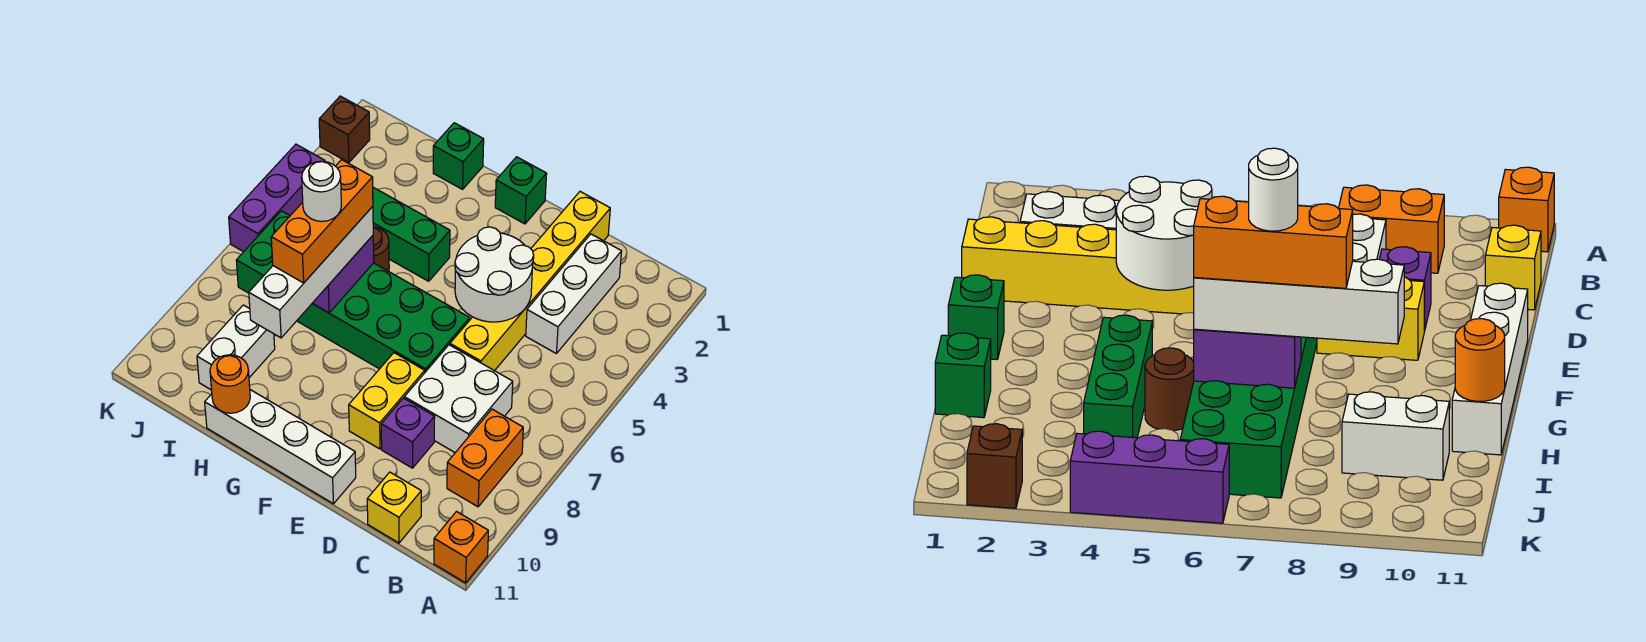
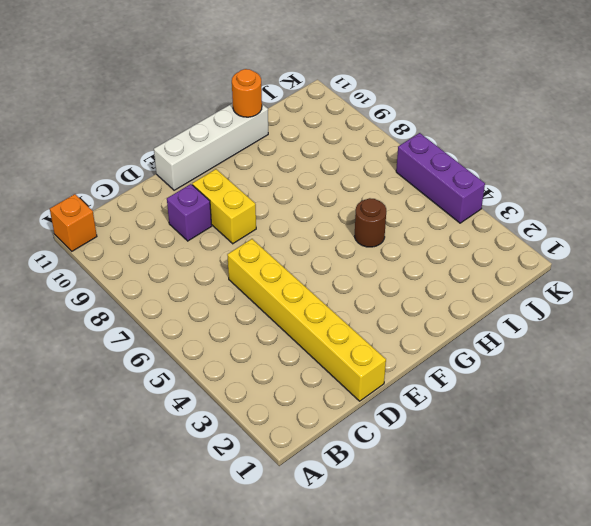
none -> orange brick B8:B9 level 1
none -> white brick C2:C4 level 1
none -> white brick C7:D8 level 1

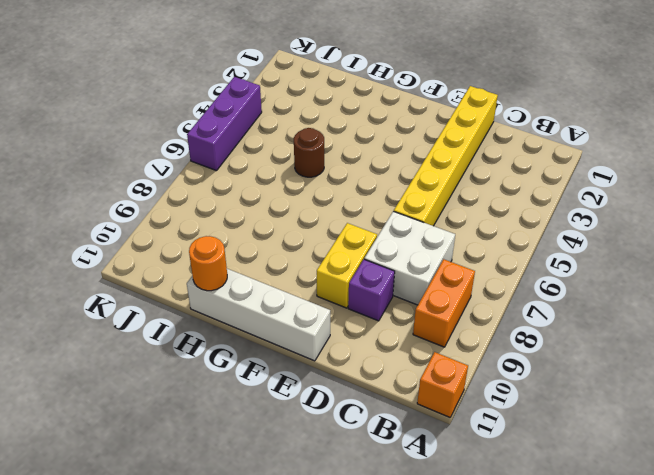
none -> white brick C2:C4 level 1
none -> yellow brick C11 level 1
none -> green brick E6:J7 level 1

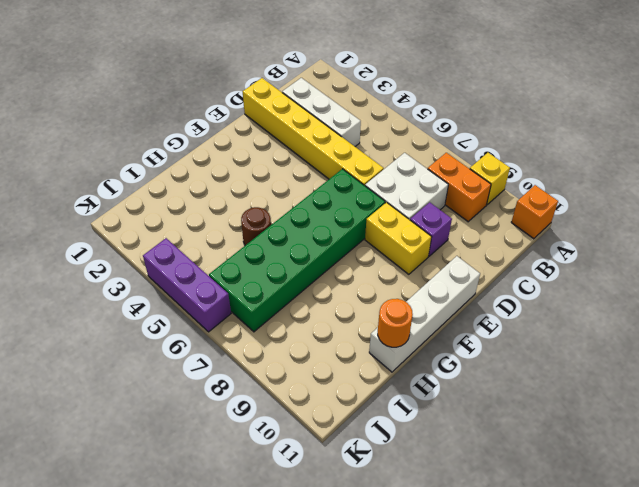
yellow brick A9 level 1 -> yellow brick C11 level 1
none -> green brick F1 level 1
none -> green brick G4:I4 level 1
none -> green brick H1 level 1

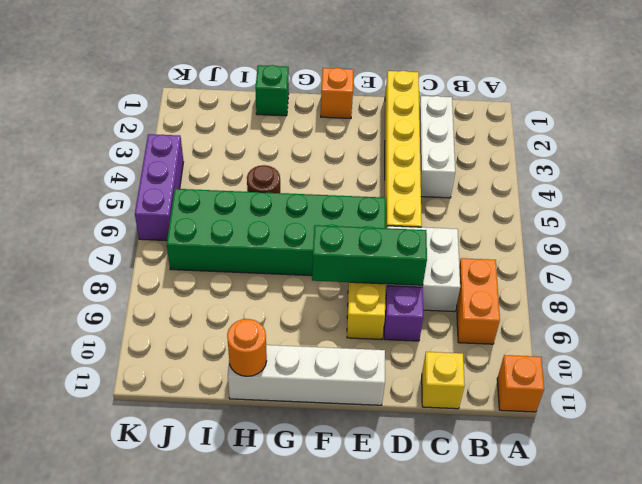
green brick D8:F8 level 2 -> green brick G4:I4 level 1
orange brick F1 level 1 -> green brick F1 level 1
none -> white brick I9:I10 level 1
none -> brown brick K2 level 1
none -> white round brick D4:E5 level 2

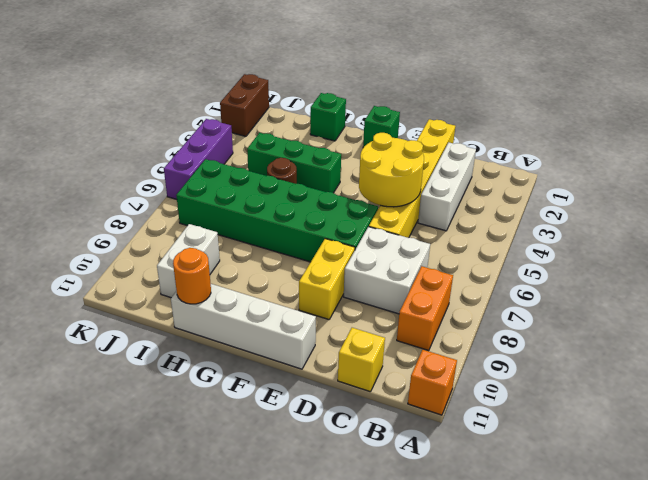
yellow round brick D4:E5 level 2 -> white round brick D4:E5 level 2
brown brick K1:K2 level 1 -> brown brick K2 level 1
none -> purple brick D9 level 1
none -> purple brick H6:H7 level 2
none -> white brick H6:H9 level 3

